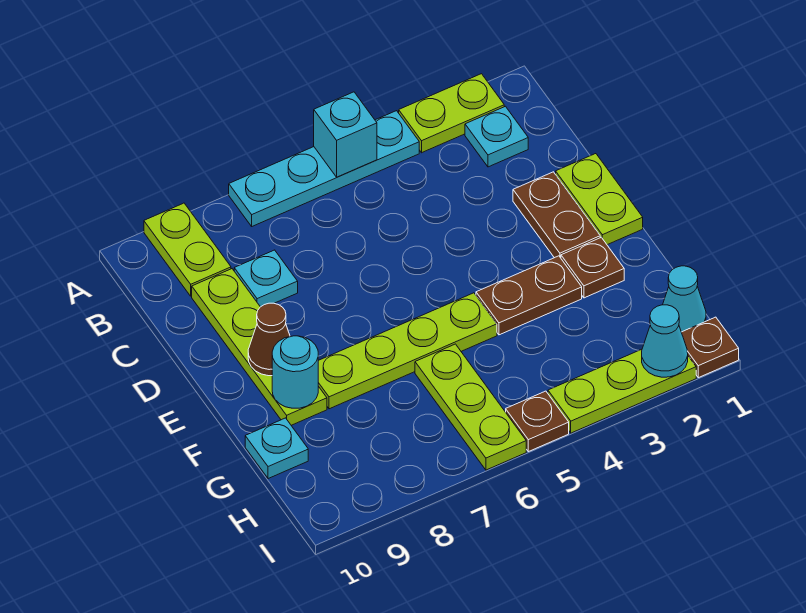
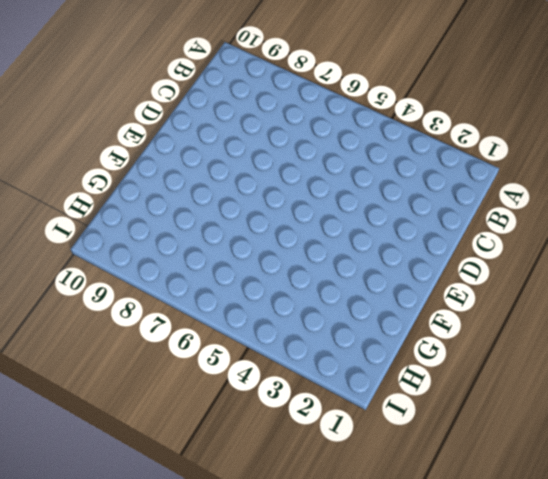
none -> lime plate A2:A3 level 1
none -> cyan plate A4:A7 level 1
none -> lime plate A9:B9 level 1

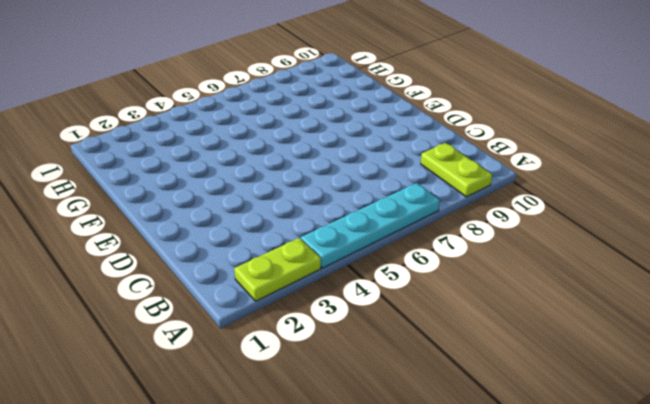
none -> cyan plate B2 level 1
none -> cyan plate C8 level 1
none -> lime plate C9:F9 level 1

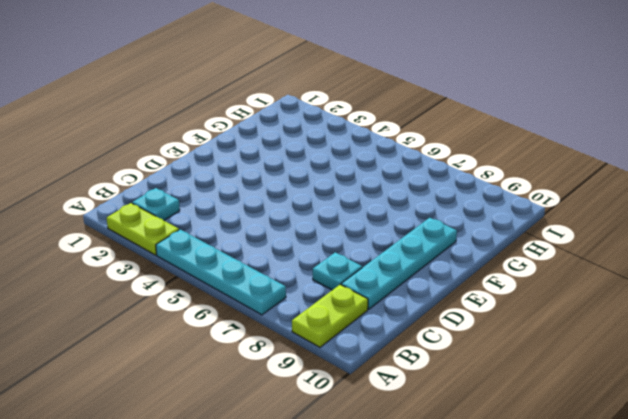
cyan plate C9:F9 level 1 -> lime plate C9:F9 level 1
none -> lime plate D1:E1 level 1
none -> brown plate D2:E2 level 1
none -> brown plate F2 level 1

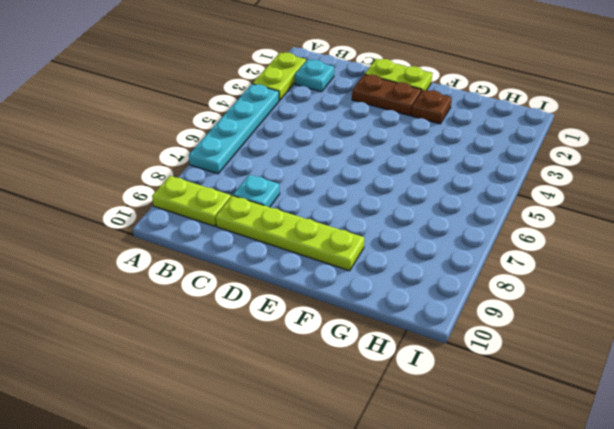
none -> brown plate F3:F4 level 1
none -> lime plate F5:F8 level 1
none -> lime plate G6:I6 level 1

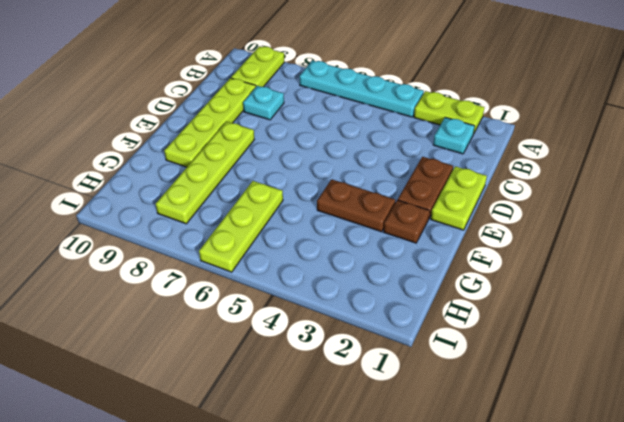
lime plate E8:H8 level 1 -> lime plate F5:F8 level 1
none -> cyan plate G10 level 1
none -> cyan cone H1 level 1
none -> brown plate I1 level 1

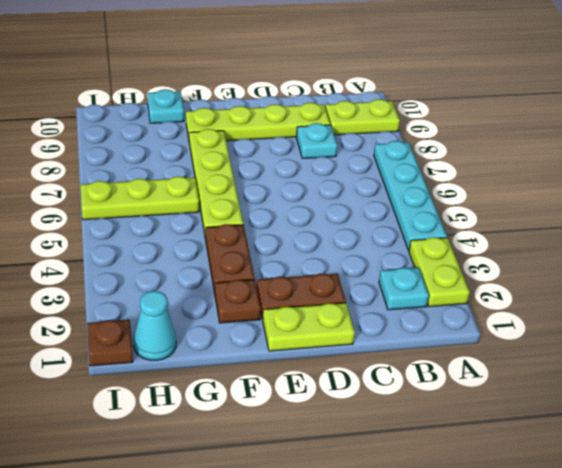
none -> lime plate I2:I4 level 1
none -> brown plate I5 level 1
none -> cyan brick A5 level 2

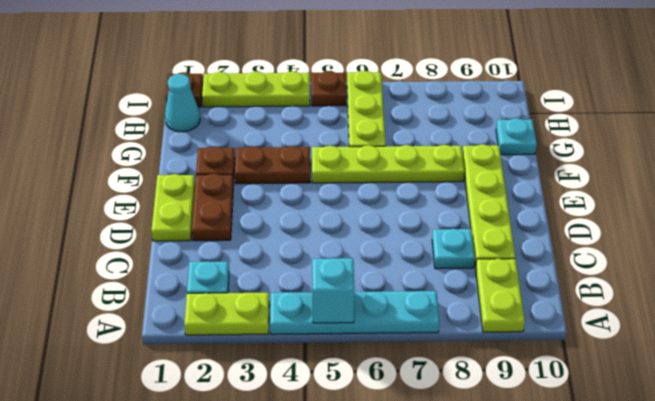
none -> brown cone E9 level 2
none -> cyan round brick F9 level 2
none -> cyan cone I2 level 2

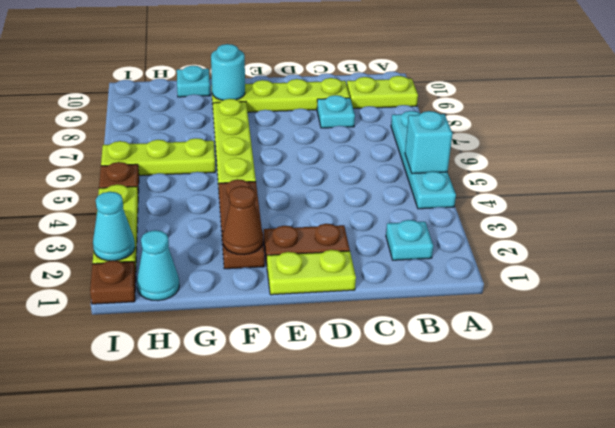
brown cone F2 level 2 -> brown cone E9 level 2
none -> lime plate A2:A3 level 1

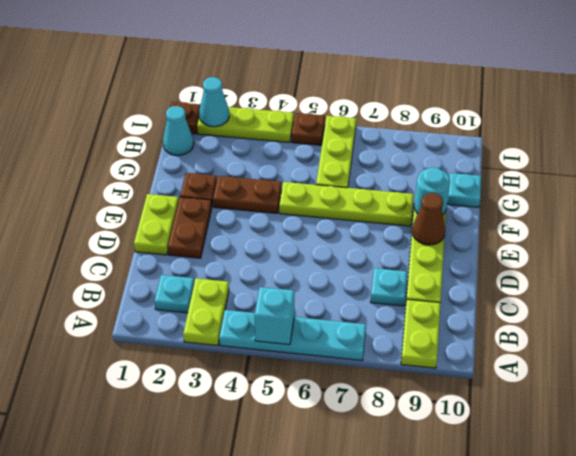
lime plate A3:B3 level 1 -> lime plate A2:A3 level 1

